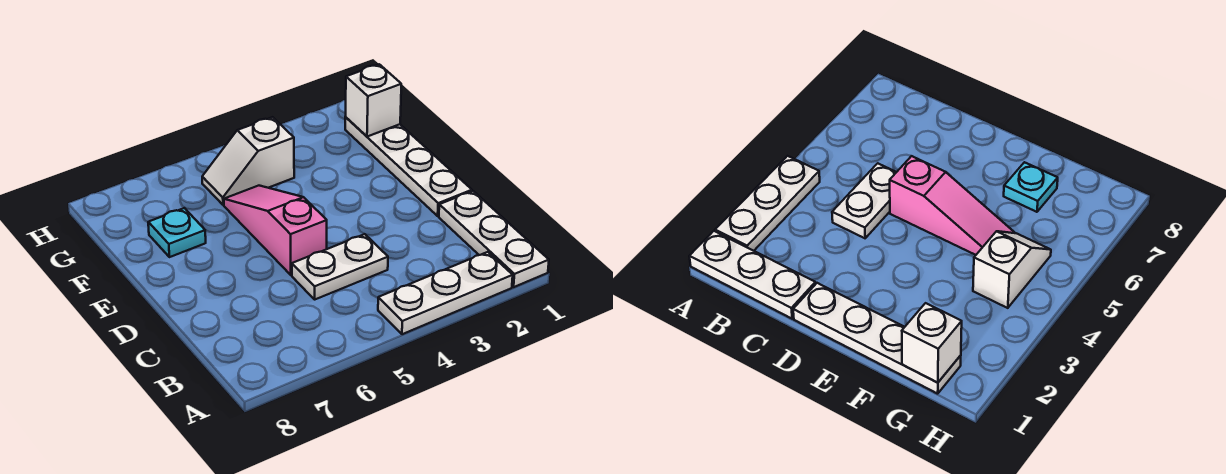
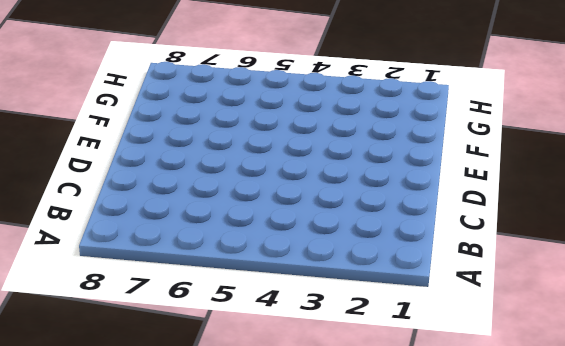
none -> white plate A1:C1 level 1
none -> white plate A2:A4 level 1

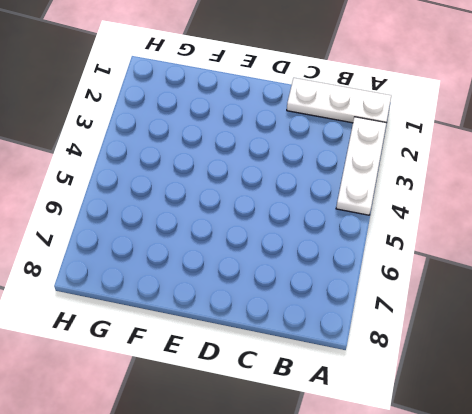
none -> white plate C4:C5 level 1
none -> white plate D1:G1 level 1

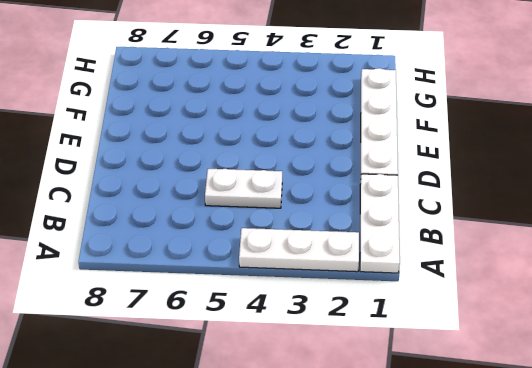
none -> pink slope D5:F5 level 1 top D
none -> cyan plate F7 level 1

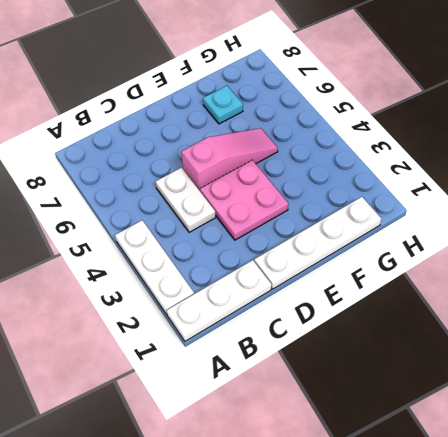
pink plate D3:E4 level 1 -> none
none -> white slope G4:G5 level 1 top 4
none -> white brick G1 level 2

